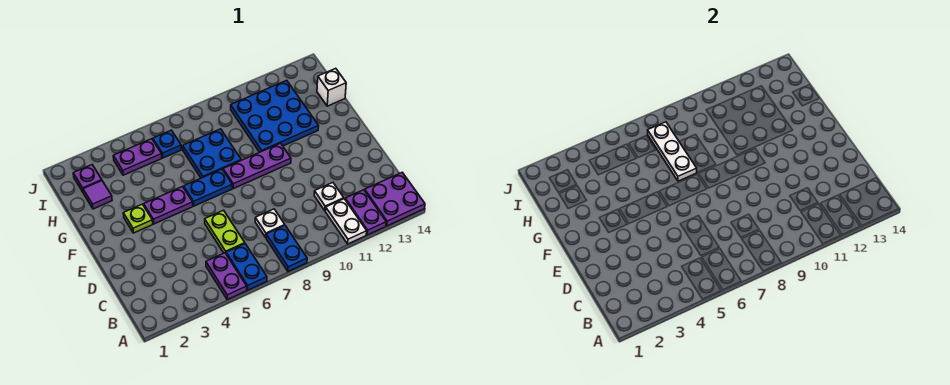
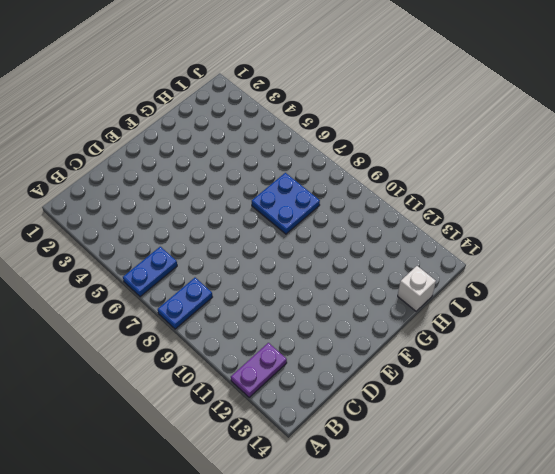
none -> purple plate A5:B5 level 1
none -> white plate A11:B11 level 1
none -> purple plate A13:B14 level 1

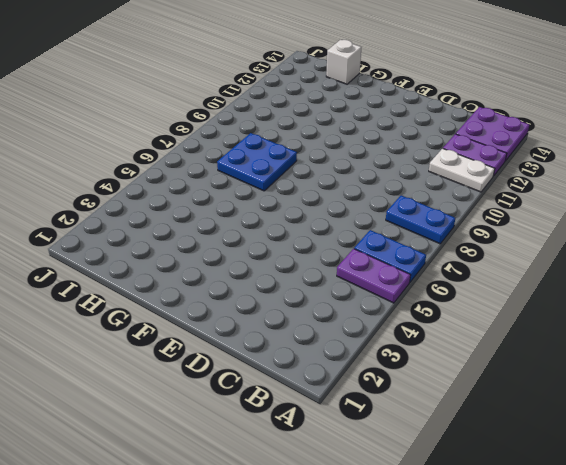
none -> lime plate C6:D6 level 1
none -> white plate C8 level 1
none -> white plate C11 level 1

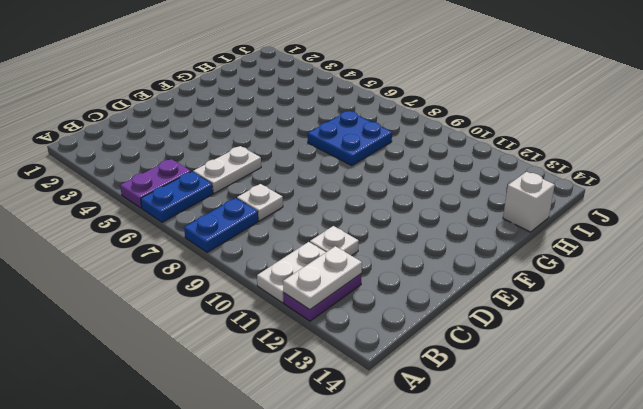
white plate A12:B12 level 2 -> none
white plate C6:D6 level 1 -> lime plate C6:D6 level 1
none -> purple plate A13:B14 level 1
none -> lime plate F3 level 1
none -> purple plate F4:F5 level 1

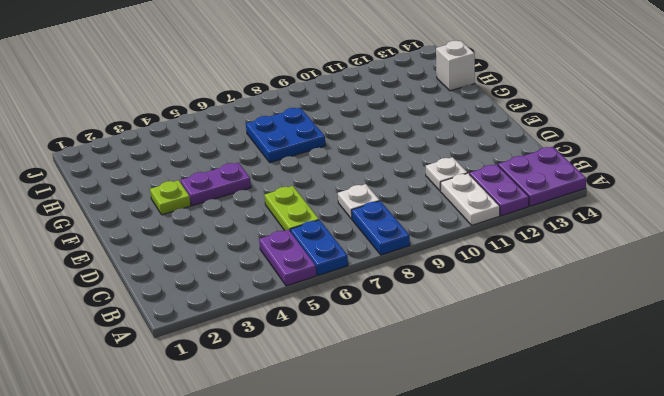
none -> blue plate F6:F7 level 1
none -> purple plate F8:F10 level 1
none -> blue plate G10:I12 level 1

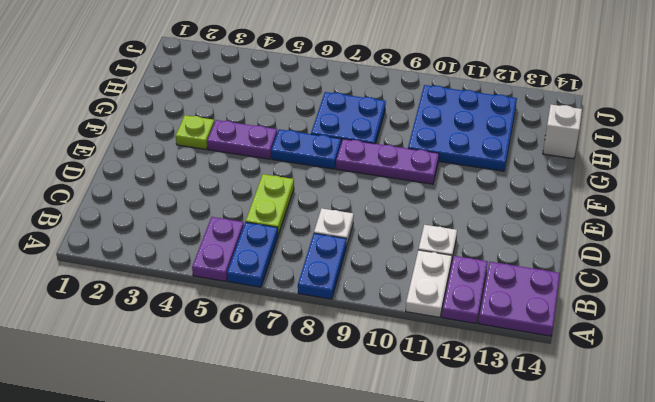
none -> purple tile H2 level 1
none -> purple plate I2 level 1
none -> purple plate I4:I5 level 1

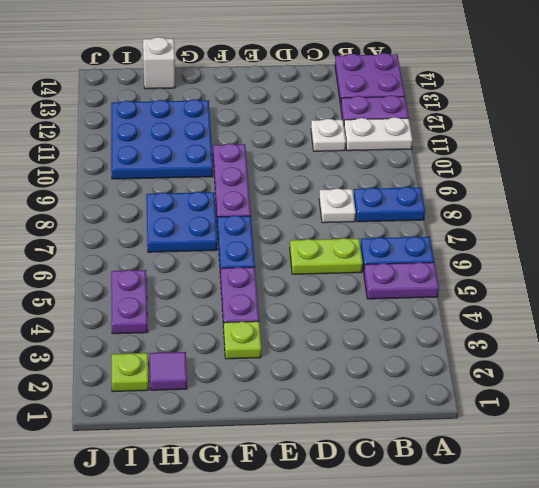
lime plate I2 level 1 -> purple plate I2 level 1
none -> blue plate I6 level 1
none -> white plate G7:I7 level 2

